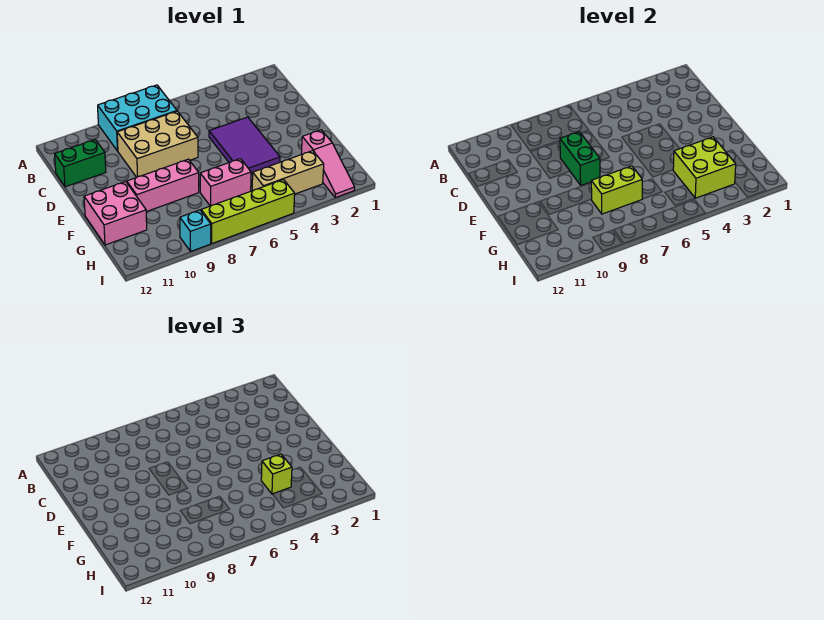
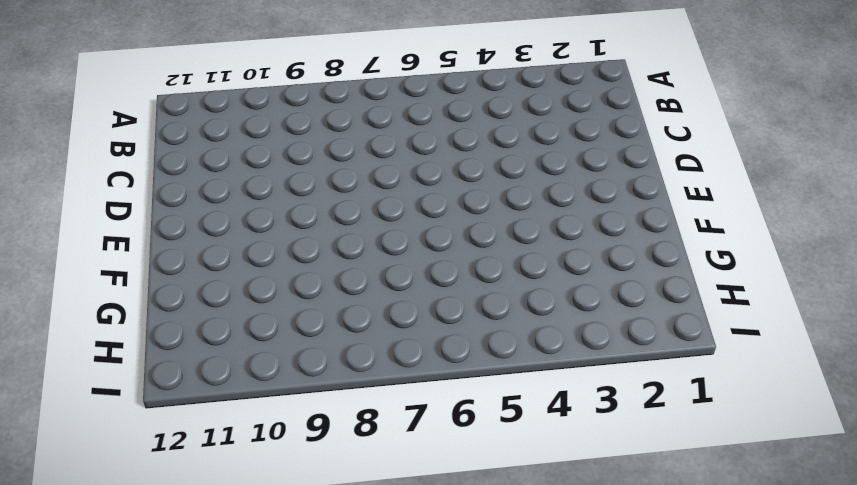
none -> cyan brick A7:B9 level 1
none -> tan brick C7:D9 level 1
none -> green brick C11:C12 level 1

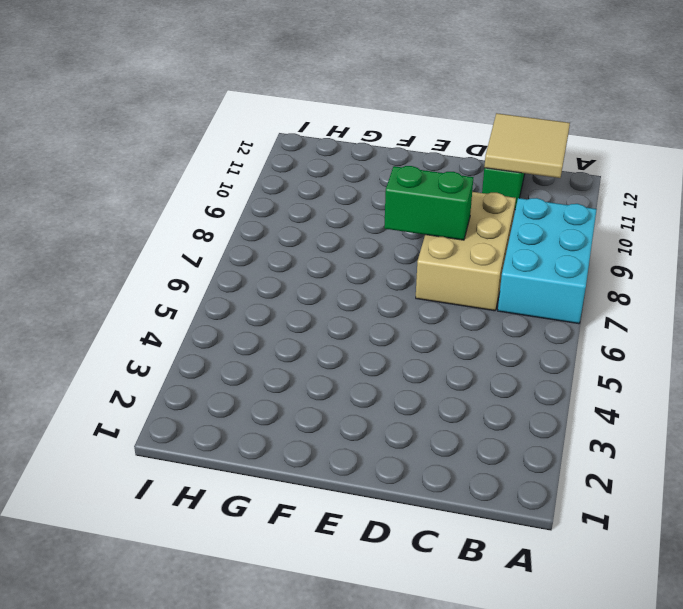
tan tile B11:C12 level 2 -> none
none -> purple tile D4:F5 level 1
none -> pink brick F8:F10 level 1
none -> pink brick F11:G12 level 1

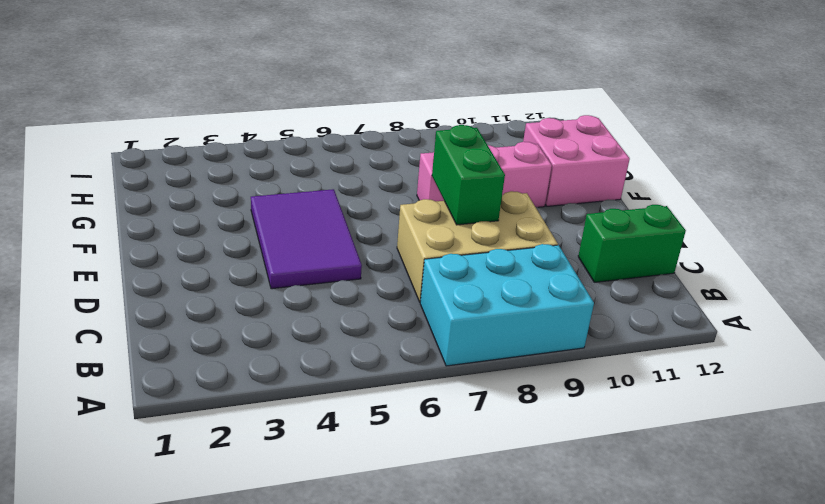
none -> pink slope G2:I2 level 1 top G
none -> pink brick G6:G7 level 1
none -> tan brick H3:H5 level 1

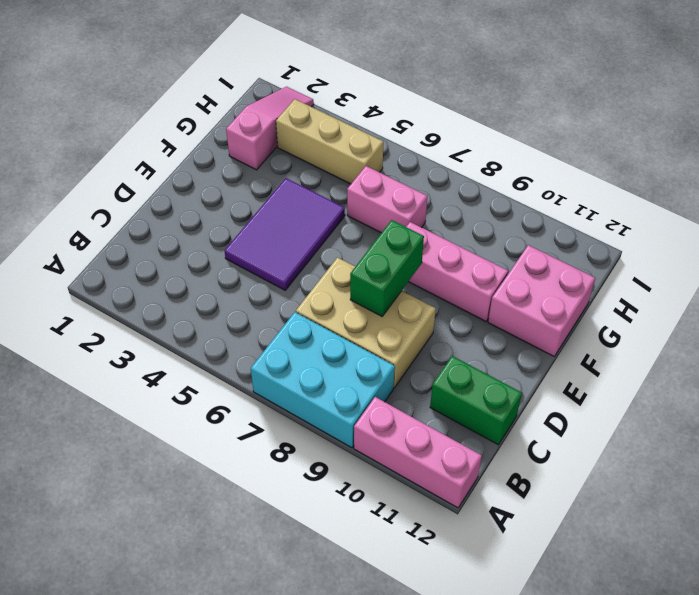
pink brick A10:A12 level 1 -> none
none -> lime brick I5:I8 level 1
none -> cyan brick I9 level 1
none -> lime brick G3:H4 level 2

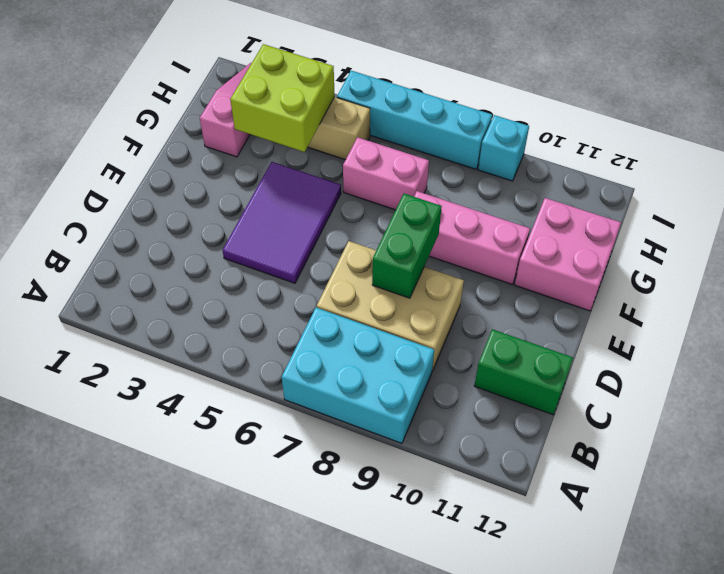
cyan brick I5:I8 level 1 -> lime brick I5:I8 level 1
none -> lime brick G7:G8 level 2
none -> lime brick G4 level 3

